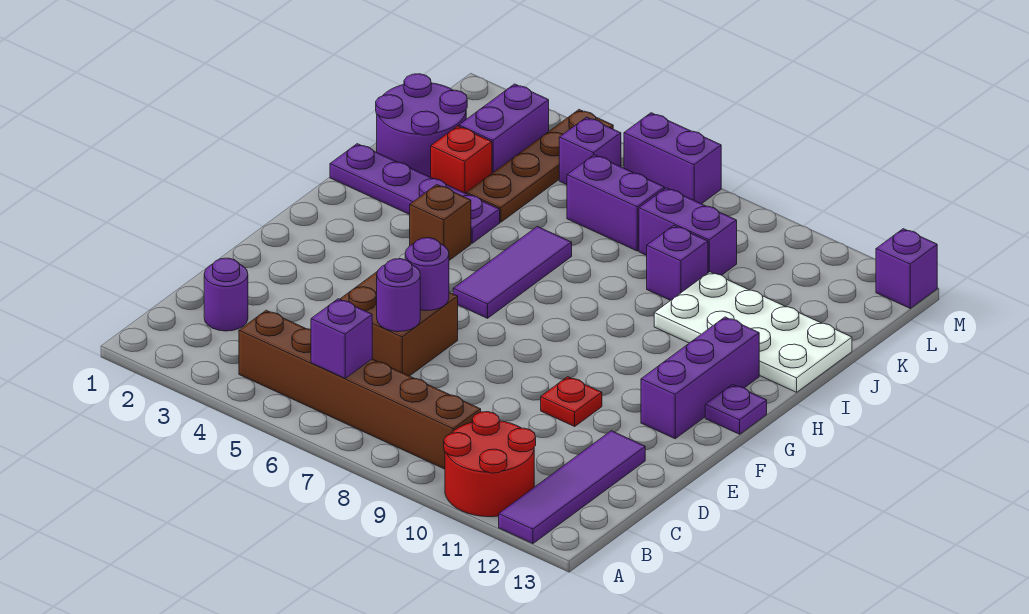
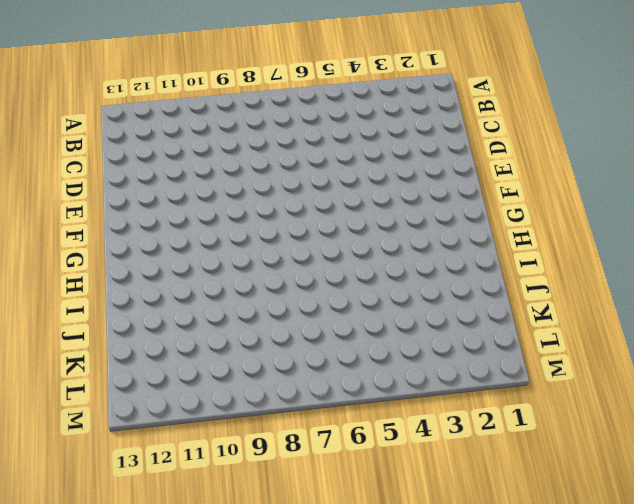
none -> red round brick A10:B11 level 1
none -> purple tile A12:D12 level 1
none -> brown brick B4:B9 level 1

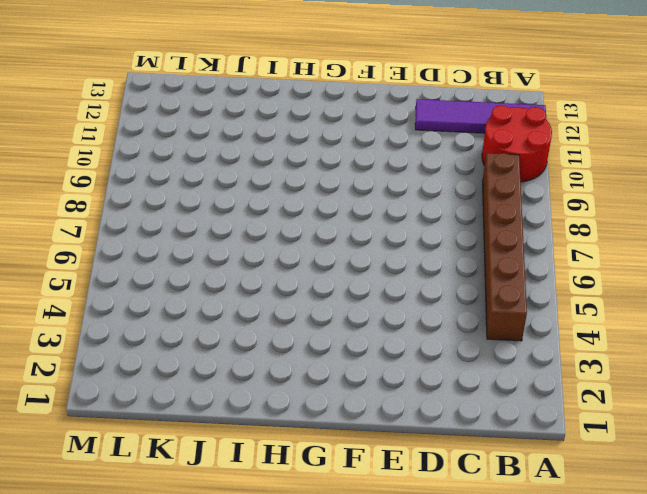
none -> purple round brick C2 level 1
none -> brown brick D5:E6 level 1
none -> red plate E10 level 1

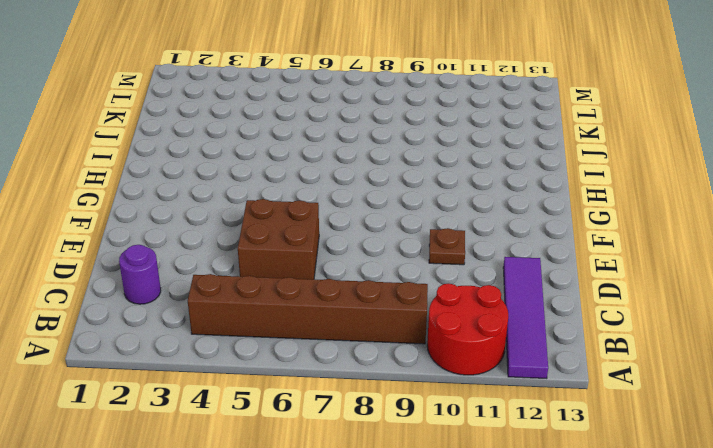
brown plate E10 level 1 -> red plate E10 level 1
none -> purple brick F12:H12 level 1
none -> purple tile G6:I6 level 1
none -> purple plate G13 level 1

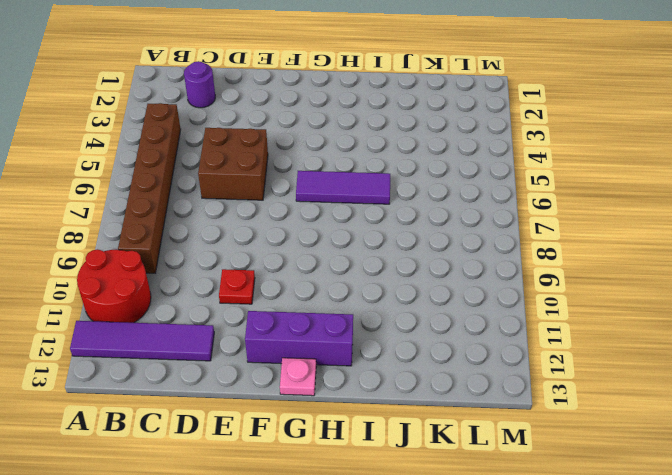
pink plate G13 level 1 -> purple plate G13 level 1
none -> brown brick H4 level 1
none -> purple plate I1:I4 level 1
none -> white plate I10:J13 level 1

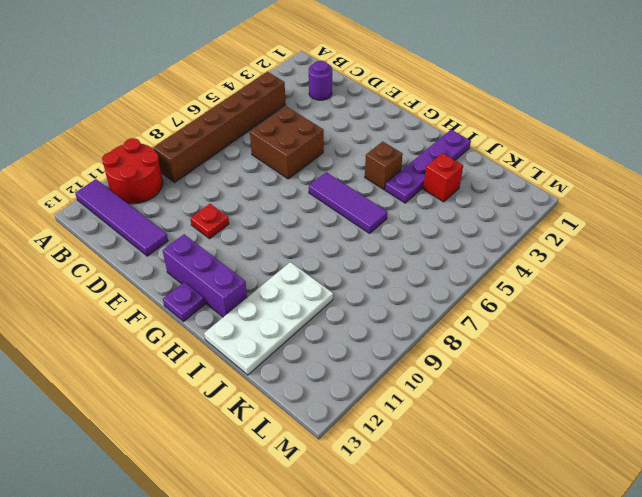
none -> purple round brick J1:K2 level 1
none -> brown plate J4:M4 level 1
none -> purple brick J9 level 1

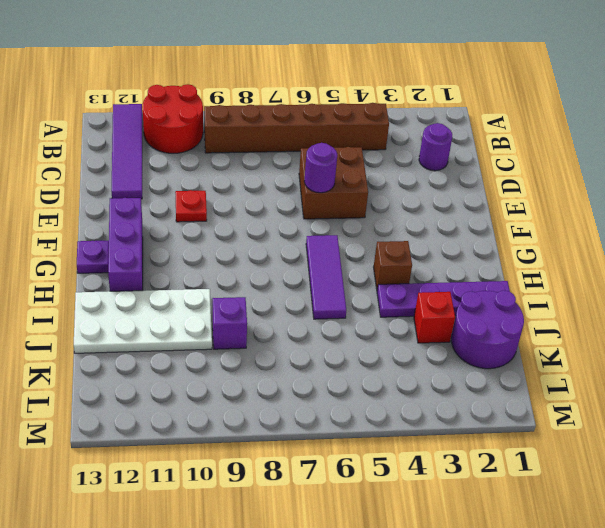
none -> brown plate J4:M4 level 1
none -> purple brick K3:L3 level 1
none -> purple brick K6:K7 level 1

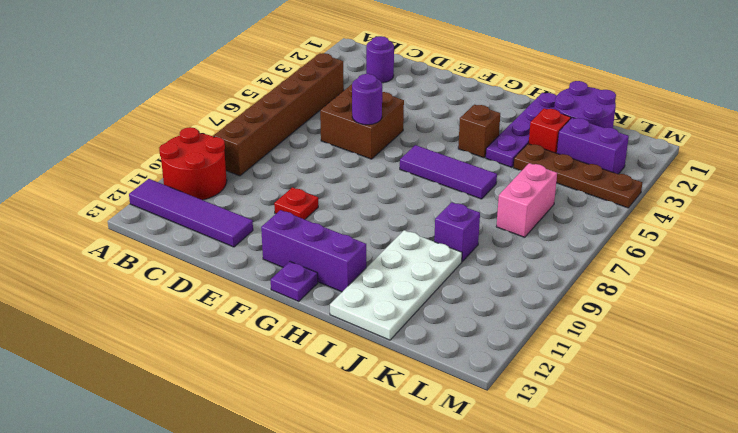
pink brick K6:K7 level 1 -> purple brick K6:K7 level 1
none -> purple brick K8:K9 level 1
none -> purple brick L5 level 1
none -> purple brick M6:M7 level 1

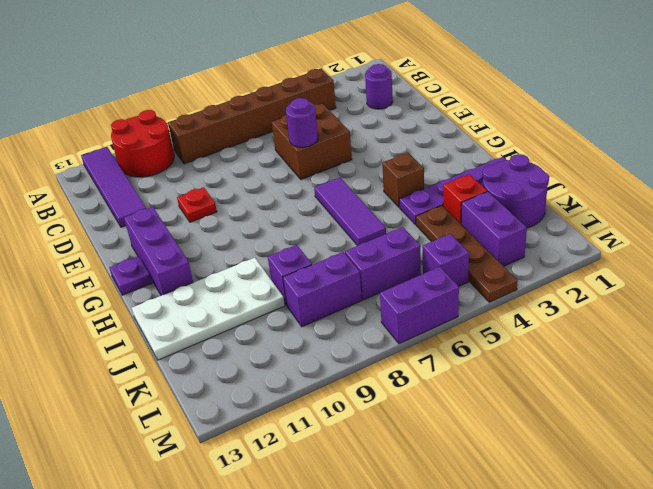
none -> purple brick M13 level 1
none -> purple brick B6 level 2
none -> purple round brick D6 level 2

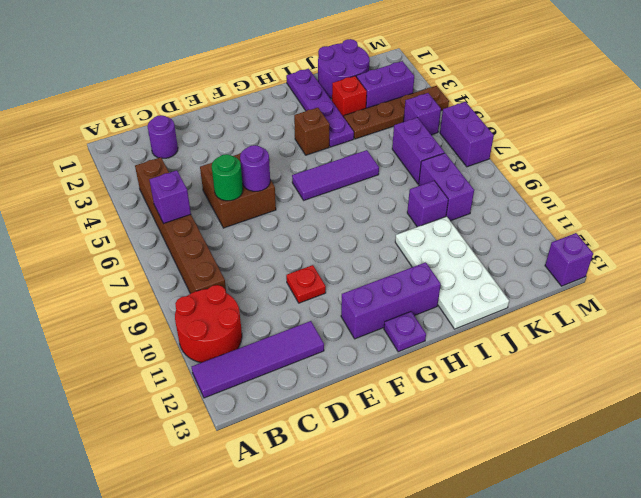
green round brick D6 level 2 -> purple round brick D6 level 2

